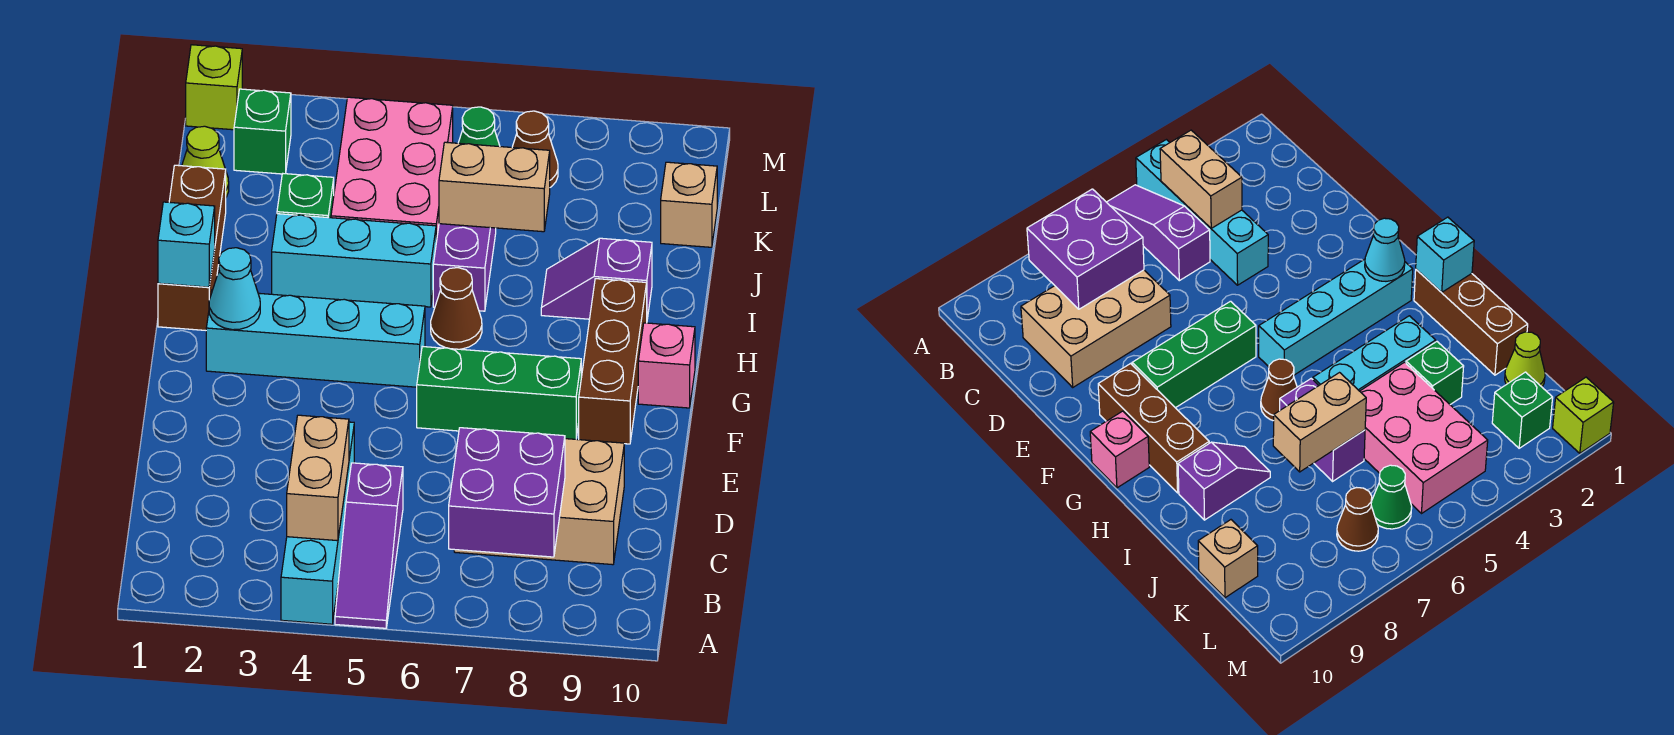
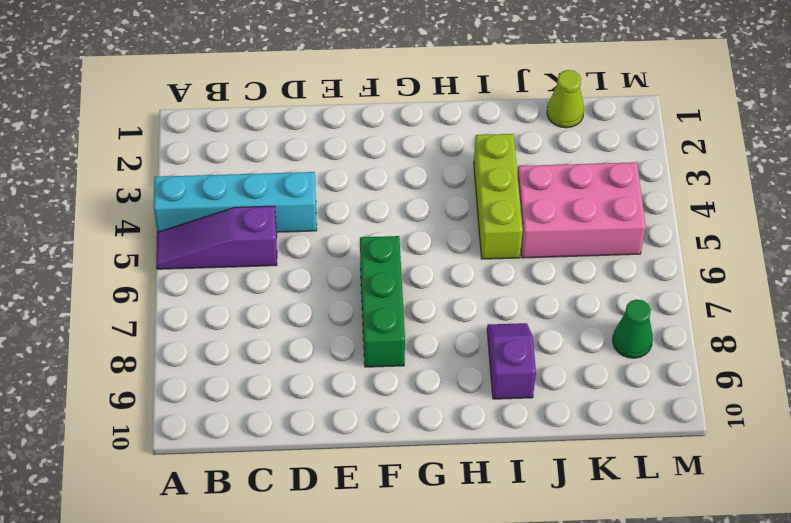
lime brick I3:I5 level 1 -> cyan brick I3:I5 level 1
green cone L8 level 1 -> green cone L6 level 1
none -> tan brick C7:D9 level 1
none -> brown brick F9:H9 level 1
none -> cyan brick G2:G5 level 1

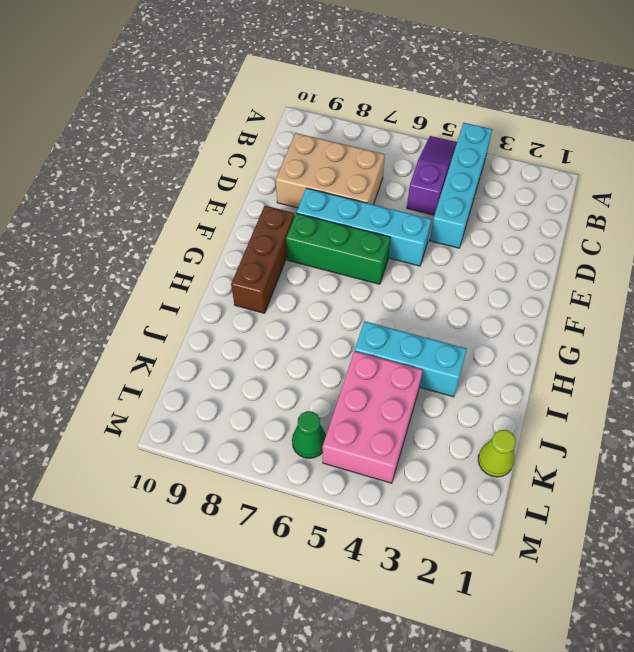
cyan brick E5:E8 level 1 -> cyan brick G2:G5 level 1
none -> pink brick G10 level 1
none -> brown brick H1:J1 level 1
none -> brown cone H6 level 1

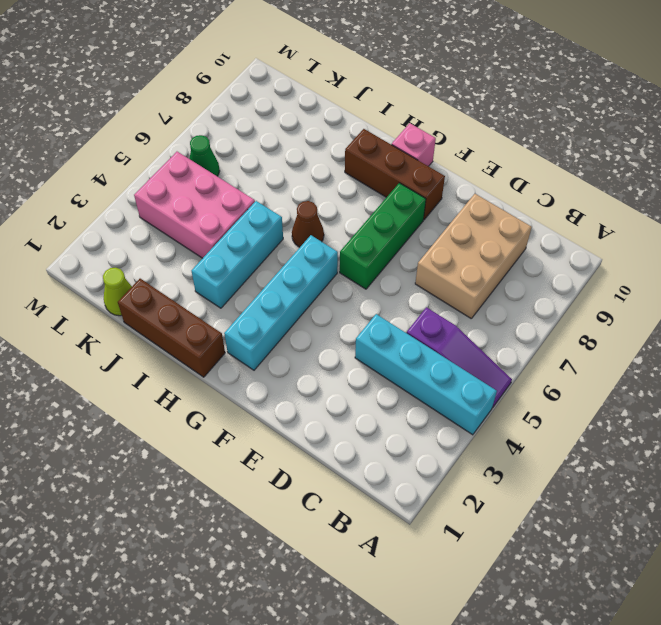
none -> purple brick I6:J6 level 1
none -> purple slope I8:I9 level 1 top 9
none -> green brick J3 level 1

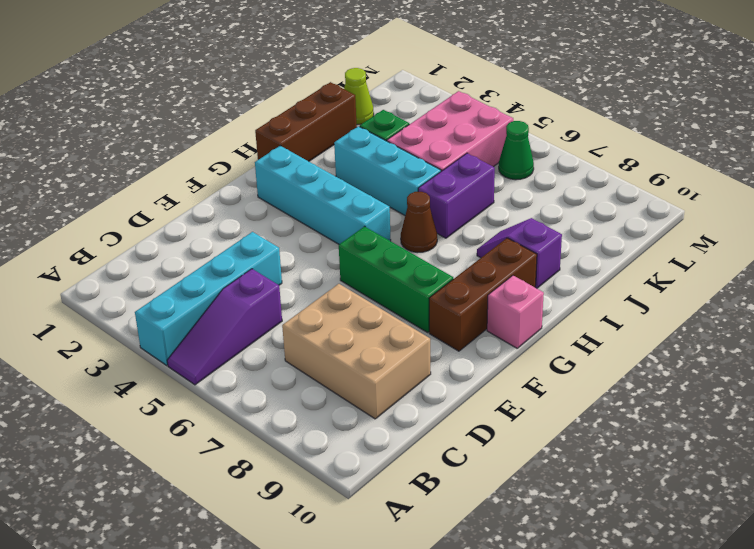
none -> tan brick K10 level 1
none -> green brick L2 level 1
none -> brown cone L7 level 1

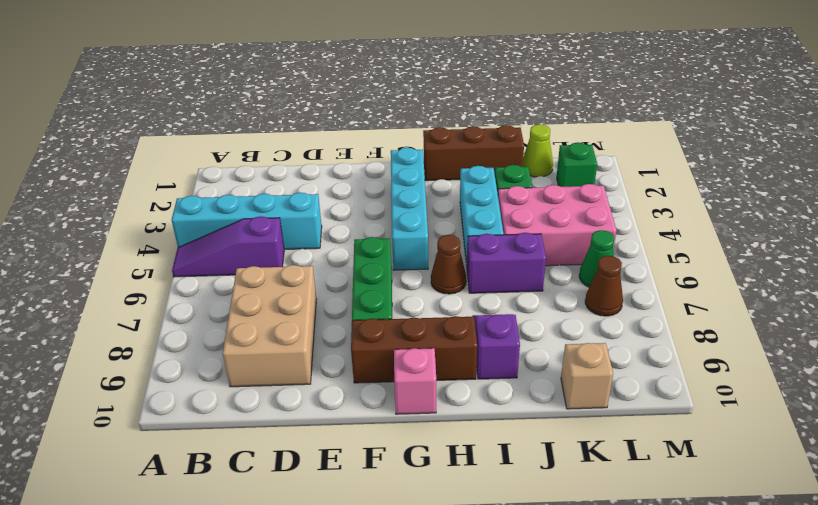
none -> lime brick M1 level 1
none -> tan brick B4:C4 level 2
none -> purple brick B7:C8 level 2

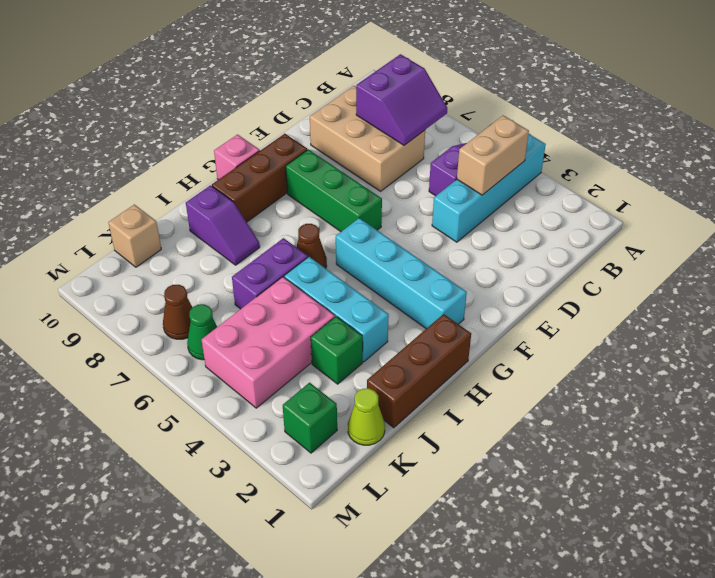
purple slope B7:C8 level 2 top 8 -> purple brick B7:C8 level 2
none -> lime brick M1 level 1
none -> cyan cone G2 level 2
none -> cyan brick H1 level 2

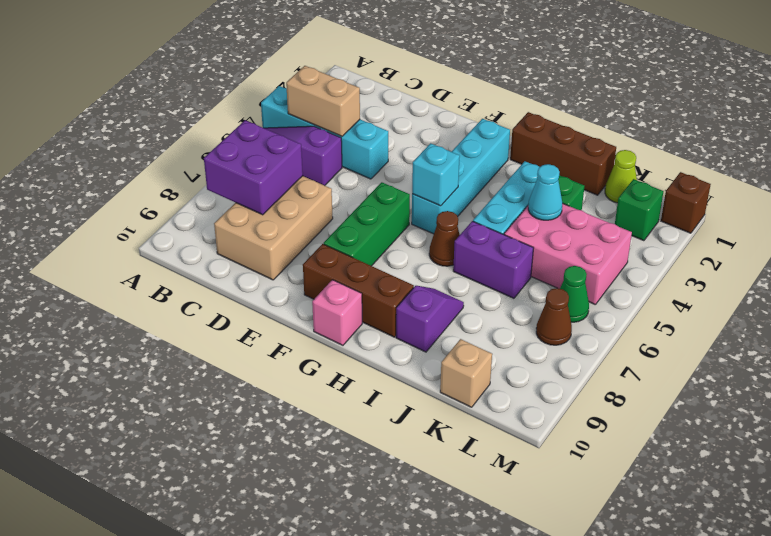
cyan brick G5 level 2 -> cyan brick H1 level 2
cyan cone J4 level 2 -> cyan cone G2 level 2
brown brick M1 level 1 -> lime brick M1 level 1
none -> tan brick J6:J7 level 2

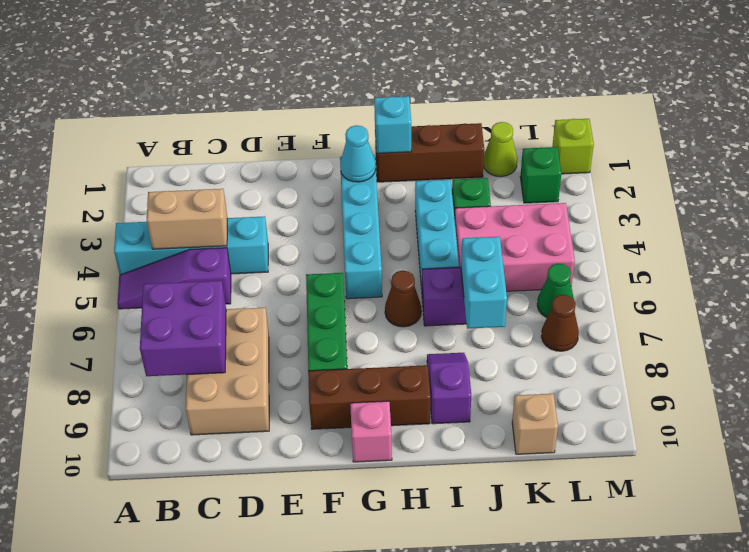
cyan brick J6:J7 level 2 -> tan brick J6:J7 level 2

